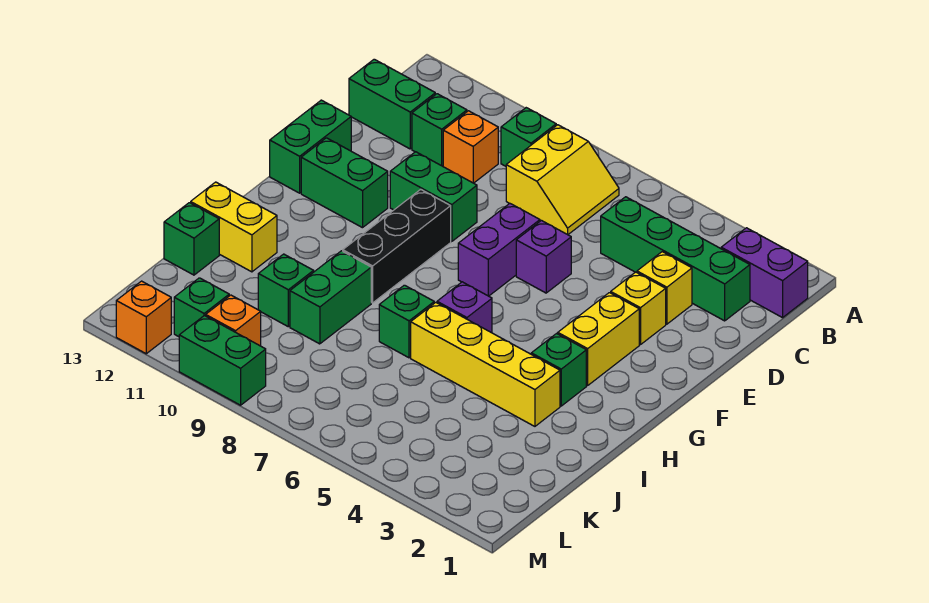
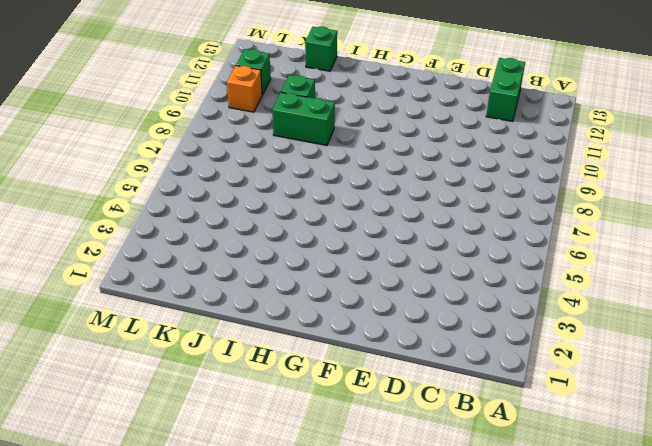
none -> purple brick B1:B2 level 1
none -> yellow slope B7:C8 level 1 top 8
none -> green brick B9 level 1

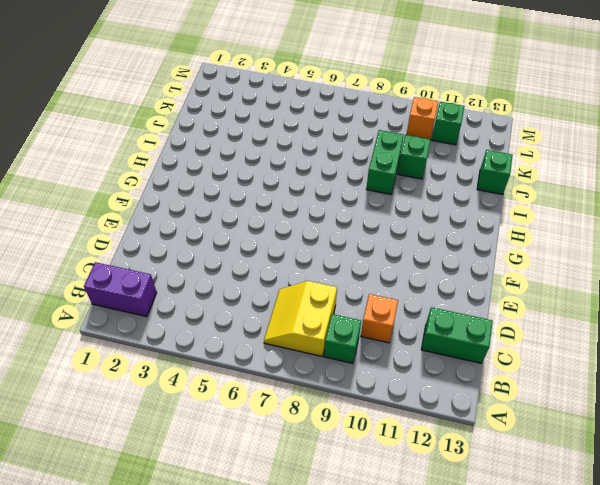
none -> green brick C2:C5 level 1
none -> green brick C11 level 1
none -> yellow brick D3 level 1

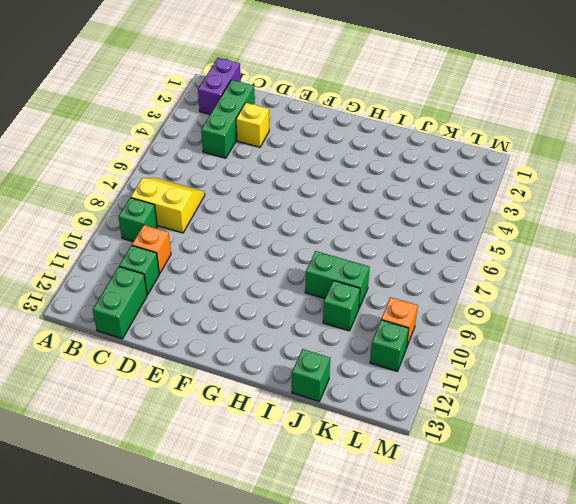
green brick C2:C4 level 1 -> green brick C2:C5 level 1
none -> yellow brick E3 level 1
none -> purple brick E6 level 1
none -> purple brick E7:F7 level 1

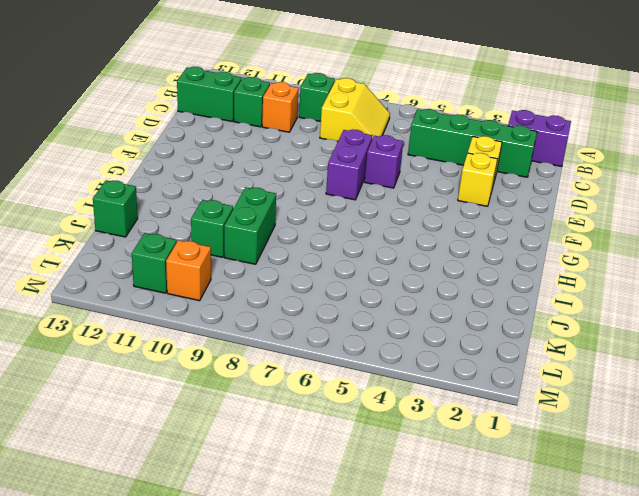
none -> green brick E9:E10 level 1
none -> green brick E13:F13 level 1
none -> yellow brick F3:G3 level 1

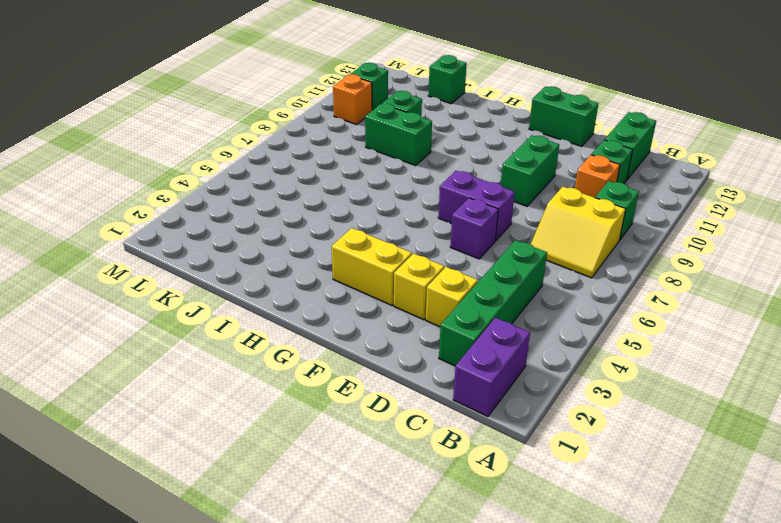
none -> black brick F9:H9 level 1
none -> green brick F11:F12 level 1
none -> green brick H3 level 1

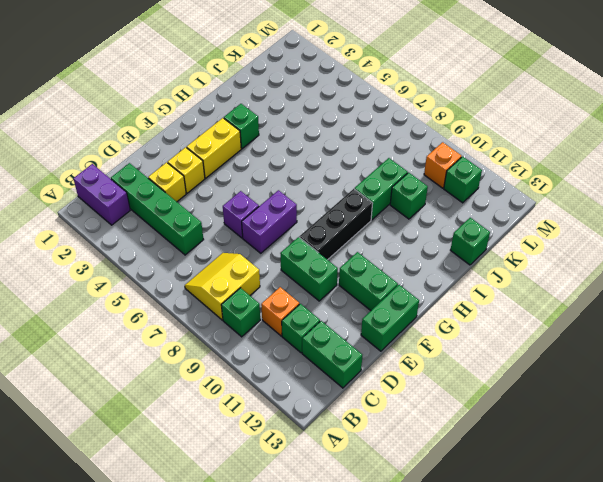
none -> purple brick H6 level 1
none -> yellow brick I3:I6 level 1
none -> green brick I7 level 1

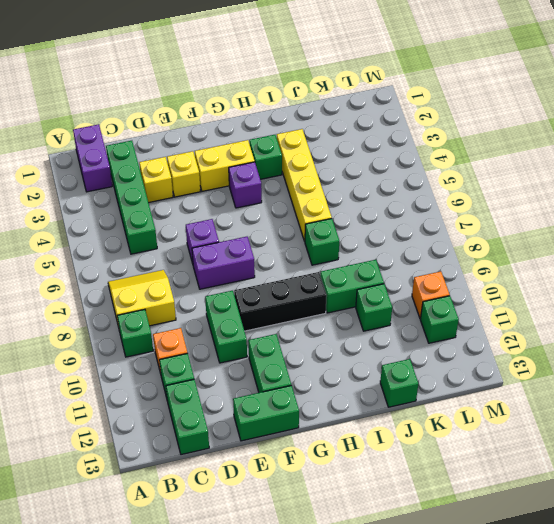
purple brick G4 level 1 -> purple brick H6 level 1
none -> yellow brick I12:I13 level 1
none -> green brick M9:M10 level 1
none -> orange brick M12 level 1

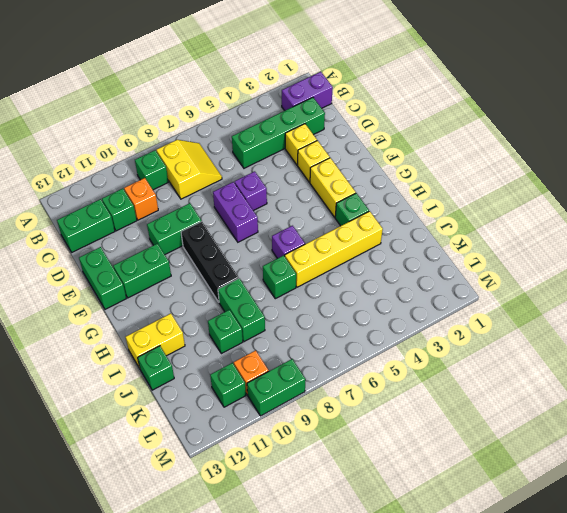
none -> orange brick M12 level 1

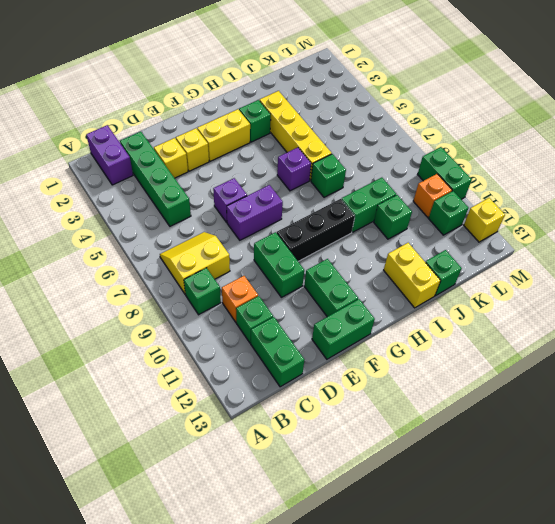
yellow brick M12 level 1 -> orange brick M12 level 1

